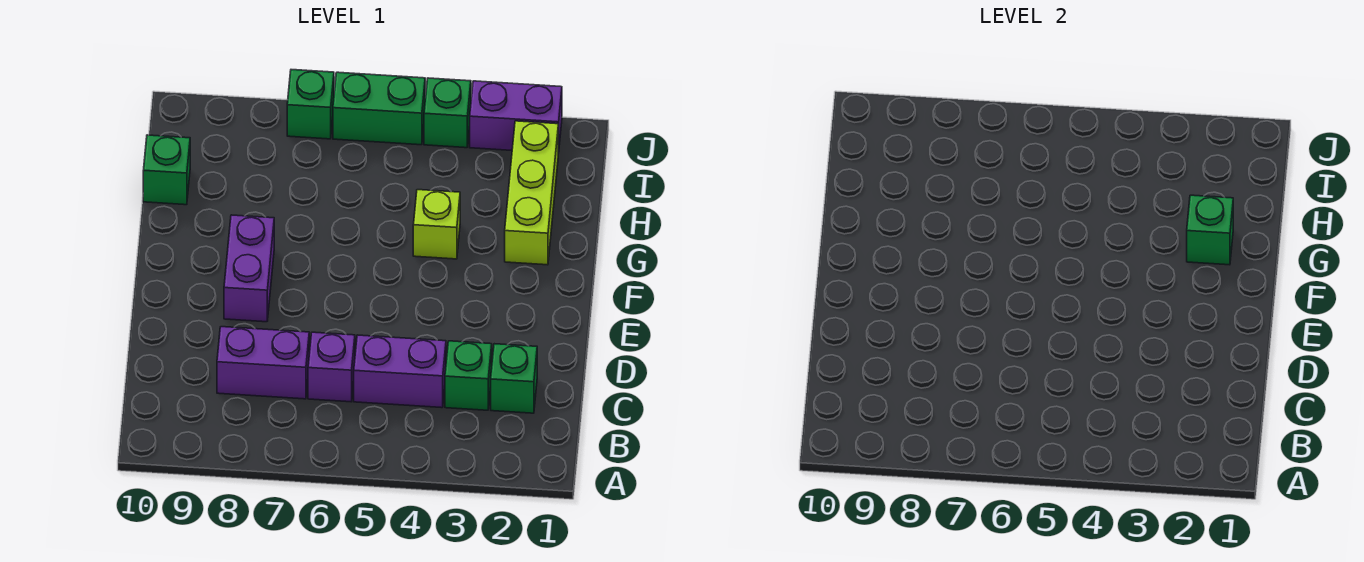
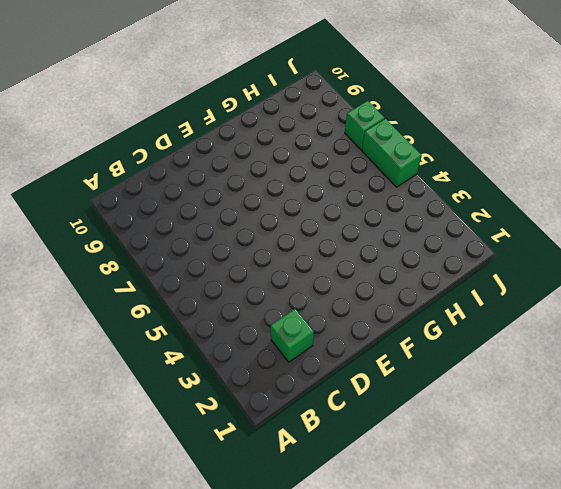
none -> green brick C3 level 1
none -> purple brick C4:C5 level 1
none -> purple brick C6 level 1

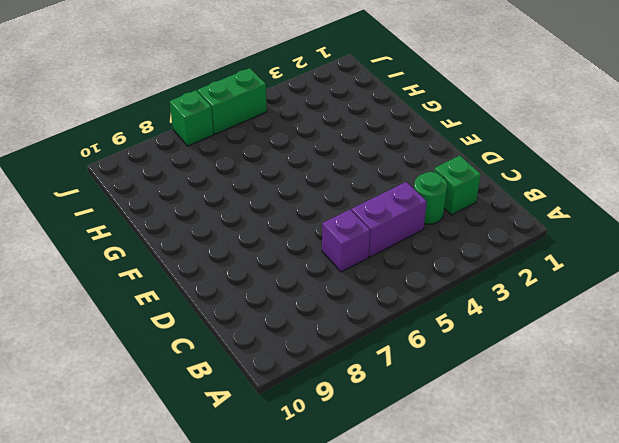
green round brick C3 level 1 -> green brick C3 level 1
none -> purple brick C7:C8 level 1
none -> purple brick E8:F8 level 1
none -> lime brick G2:I2 level 1

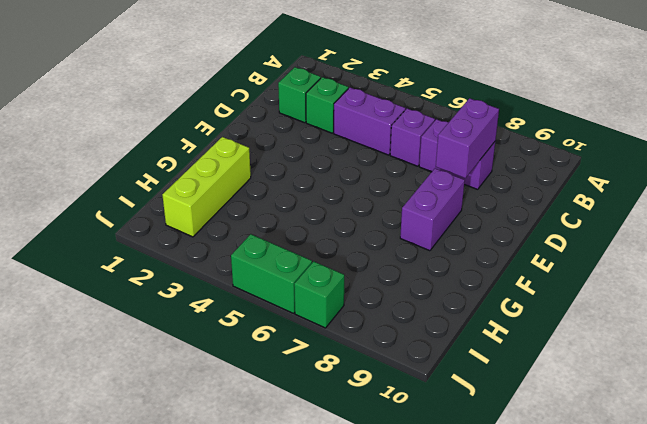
purple brick C8:D8 level 2 -> purple brick J2:J3 level 1
none -> lime brick G4 level 1
none -> green brick H10 level 1
none -> green brick J4 level 1

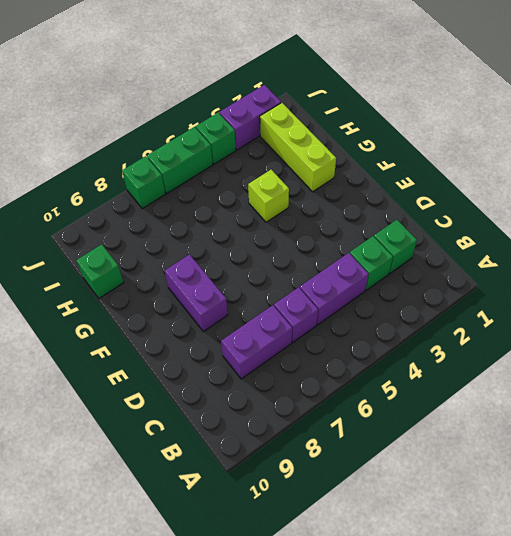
none -> green brick G2 level 2

